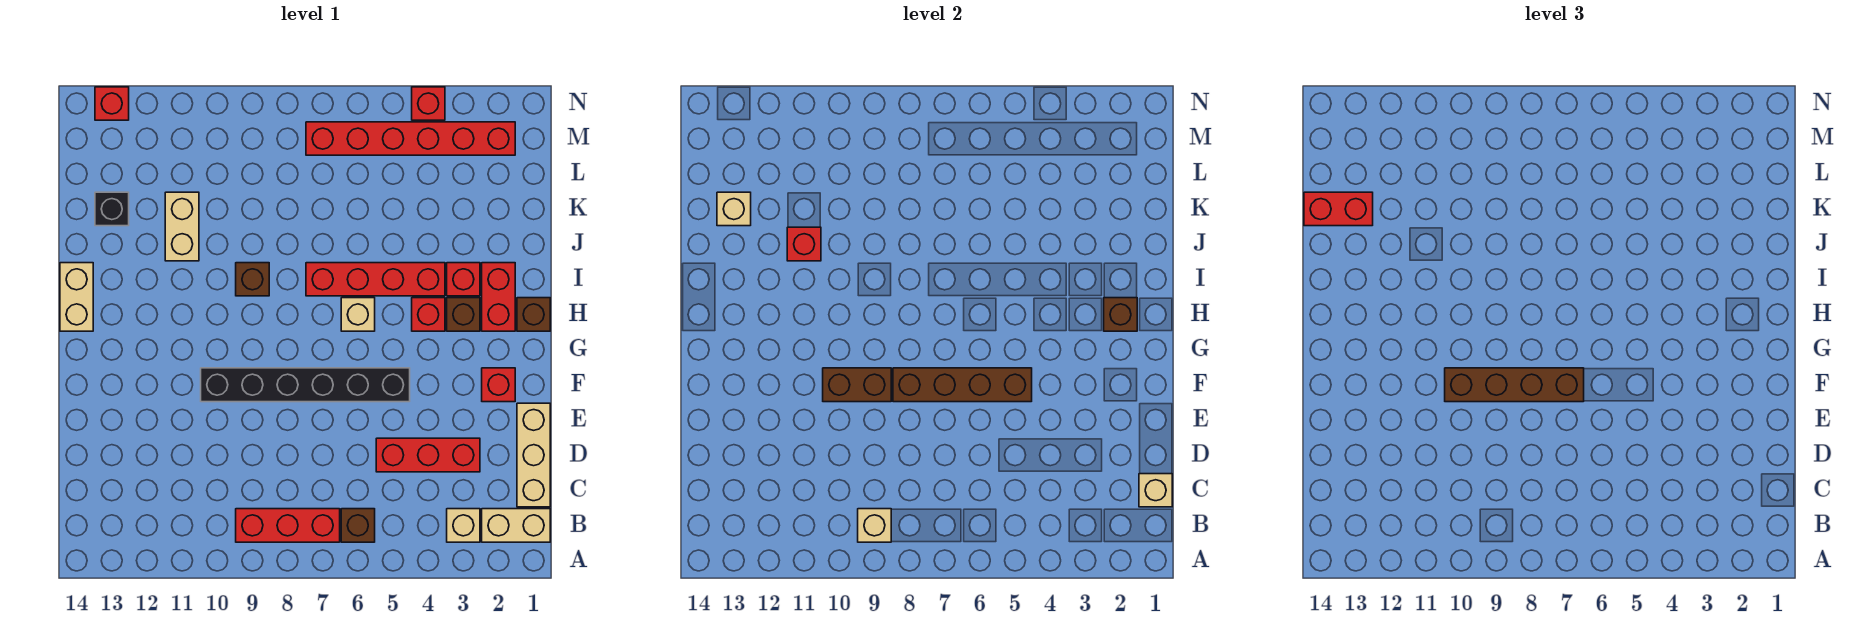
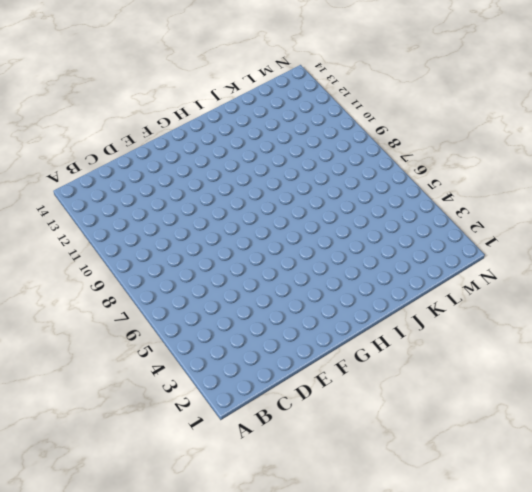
none -> tan brick B1:B2 level 1
none -> tan brick B3 level 1
none -> brown brick B6 level 1
none -> red brick B7:B9 level 1

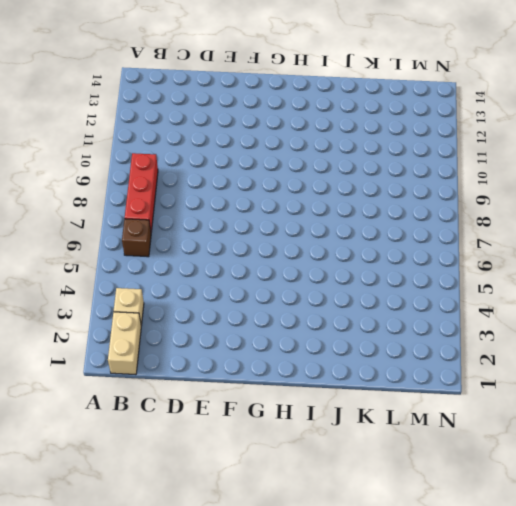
none -> tan brick C1:E1 level 1
none -> red brick D3:D5 level 1
none -> red brick F2 level 1
none -> black brick F5:F10 level 1

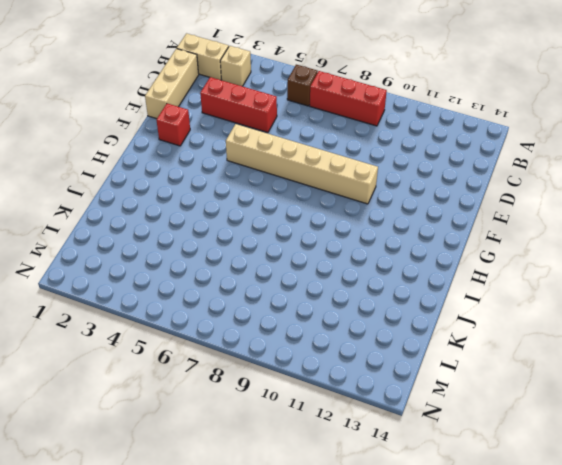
tan brick F5:F10 level 1 -> black brick F5:F10 level 1
none -> brown brick H1 level 1
none -> red brick H2:I2 level 1
none -> brown brick H3 level 1
none -> red brick H4 level 1

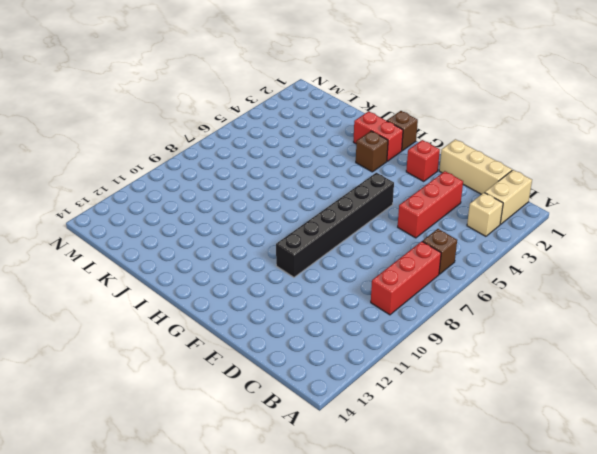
none -> red brick H4 level 1
none -> tan brick H6 level 1
none -> tan brick H14:I14 level 1
none -> red brick I3 level 1

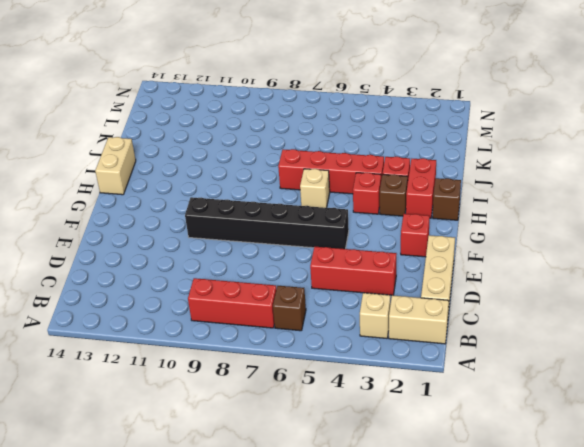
none -> brown brick I9 level 1
none -> tan brick J11:K11 level 1
none -> black brick K13 level 1
none -> red brick M2:M7 level 1

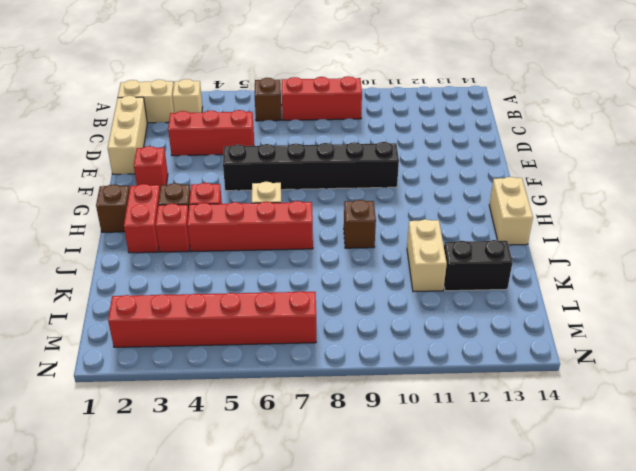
black brick K12:K13 level 1 -> black brick K13 level 1
none -> red brick N4 level 1
none -> red brick N13 level 1
none -> tan brick B9 level 2
none -> tan brick C1 level 2

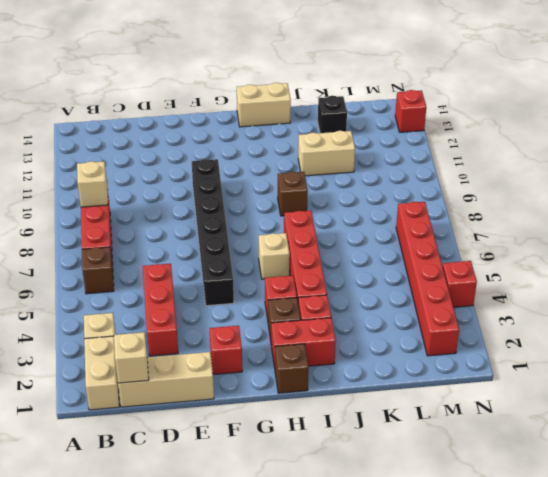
none -> brown brick F5:F8 level 2
none -> brown brick F9:F10 level 2
none -> brown brick H2 level 2
none -> red brick J11 level 2

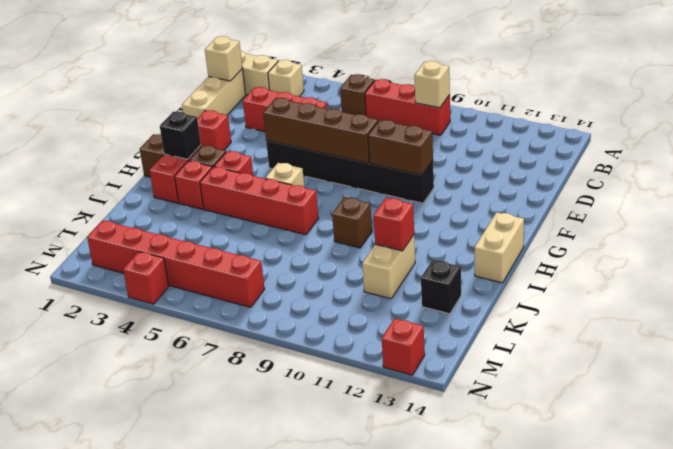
black brick H2 level 2 -> brown brick H2 level 2
none -> tan brick K13 level 2
none -> brown brick F7:F10 level 3
none -> red brick K13:K14 level 3

